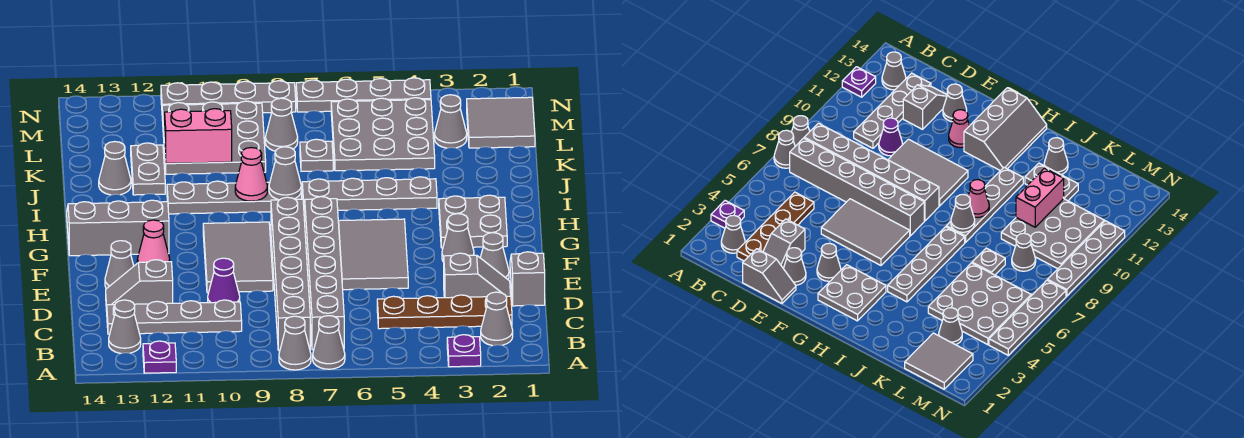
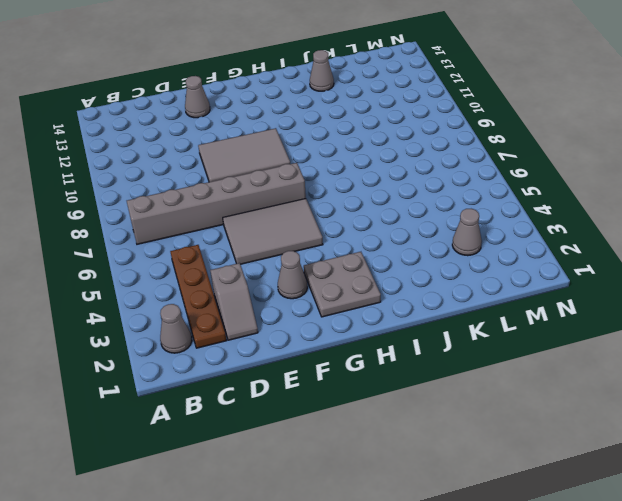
none -> purple plate A3 level 1
none -> grey cone A7 level 1
none -> grey cone A8 level 1
none -> purple plate A12 level 1

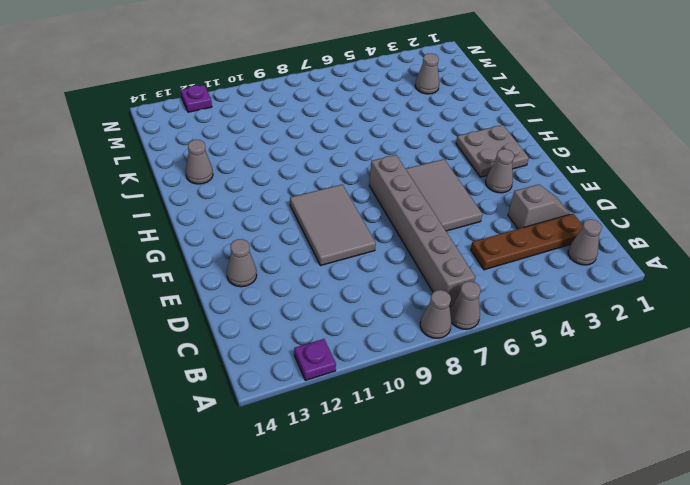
purple plate N12 level 1 -> purple plate A3 level 1
none -> grey brick B8:G8 level 1
none -> grey cone B13 level 1
none -> grey plate C10:C13 level 1
none -> grey slope D1:E1 level 1 top D

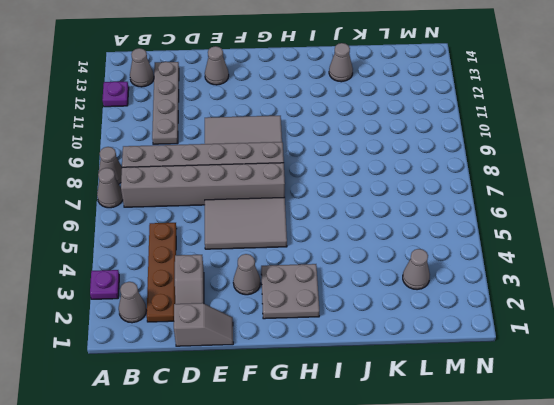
none -> purple cone D10 level 1
none -> grey slope D12:D13 level 1 top 12
none -> grey cone E2 level 1
none -> pink cone F12 level 1

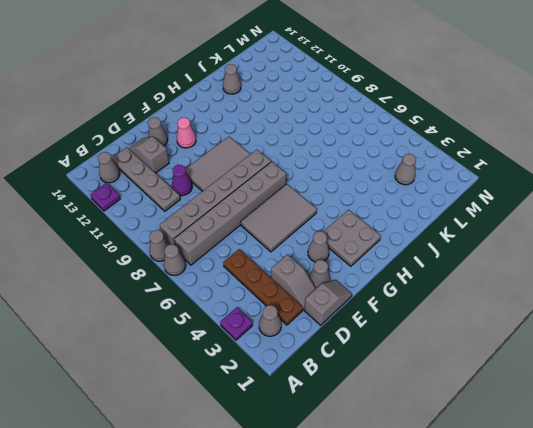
none -> grey slope G12:H14 level 1 top G
none -> grey plate I4:I7 level 1
none -> grey plate I8:I11 level 1
none -> grey plate J12:K12 level 1

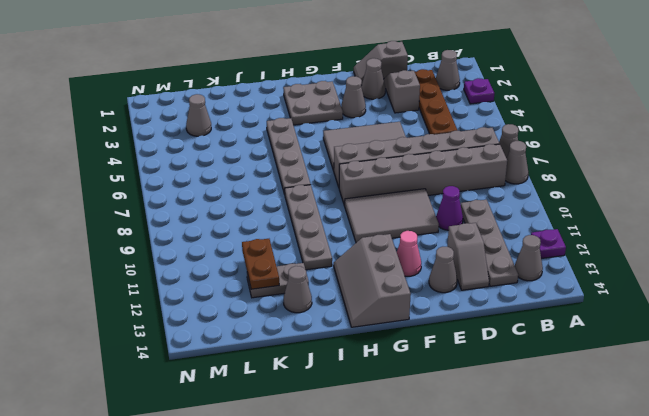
brown plate K11:K12 level 2 -> pink brick K10:K11 level 2
none -> grey plate K4:M6 level 1
none -> grey plate K7 level 1
none -> grey plate K9:M11 level 1
none -> grey tile L1:M2 level 1

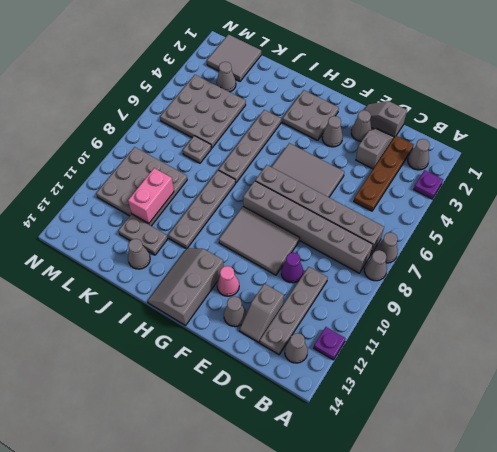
none -> grey cone L8 level 1
none -> grey plate N4:N7 level 1
none -> grey plate N8:N11 level 1
none -> grey cone I8 level 2

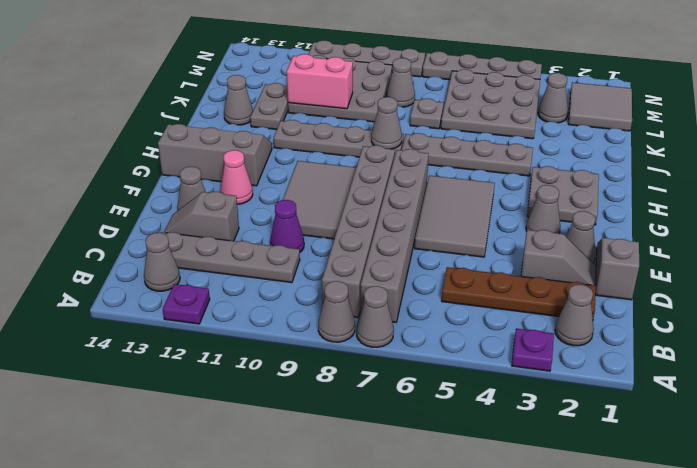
none -> pink cone I9 level 2

